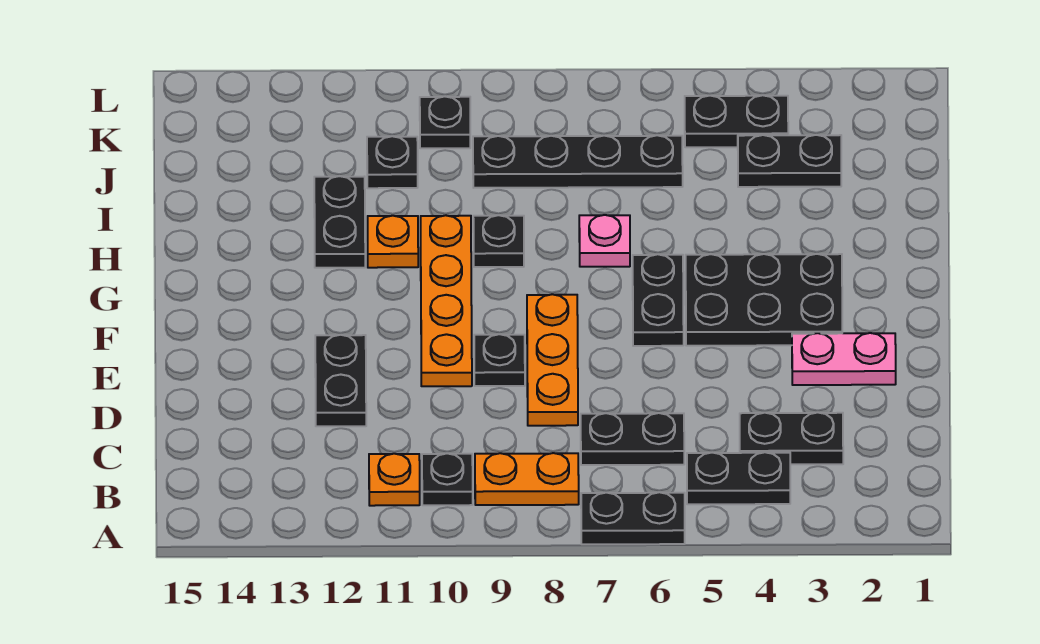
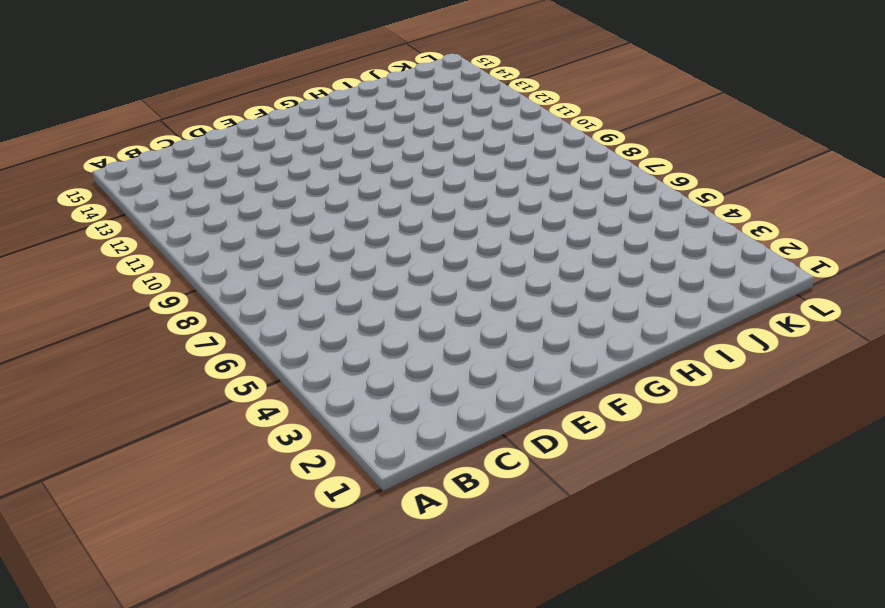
none -> black plate A6:A7 level 1
none -> black plate B4:B5 level 1
none -> orange plate B8:B9 level 1

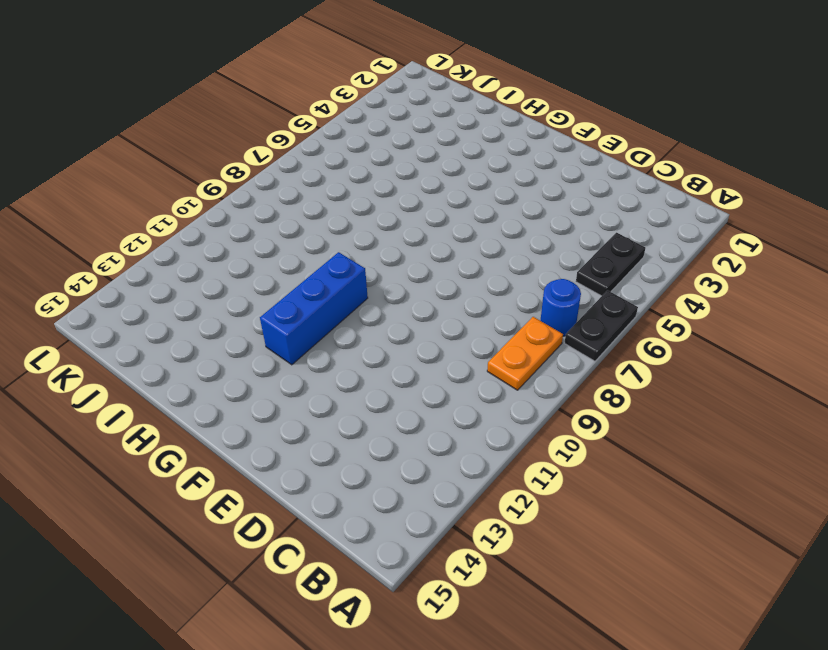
blue round brick B7 level 1 -> none
blue brick G10:G12 level 1 -> orange plate E10:H10 level 1
none -> black plate B10 level 1
none -> orange plate B11 level 1
none -> black plate C3:C4 level 1

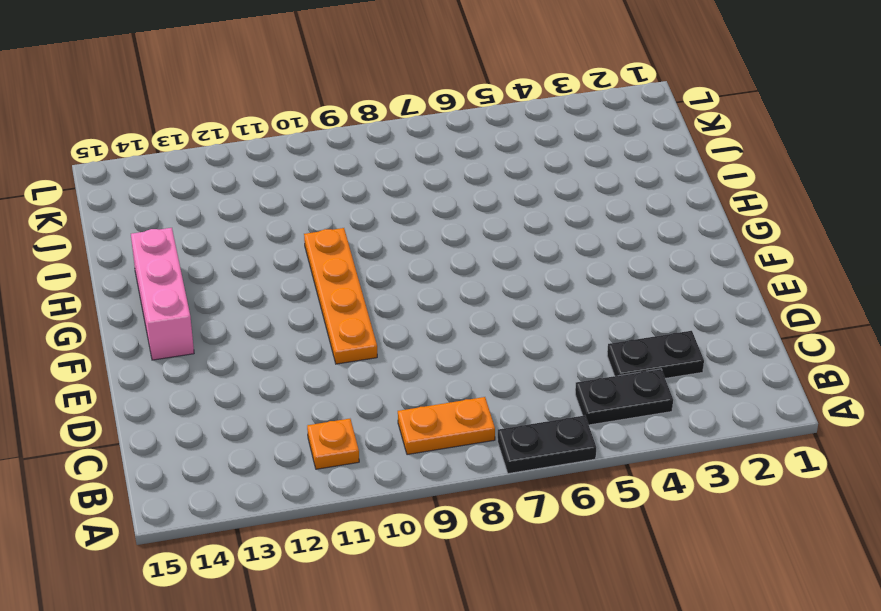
pink brick F14:H14 level 1 -> none
none -> black plate B10 level 1
none -> black plate C6:C7 level 1
none -> orange plate D8:F8 level 1

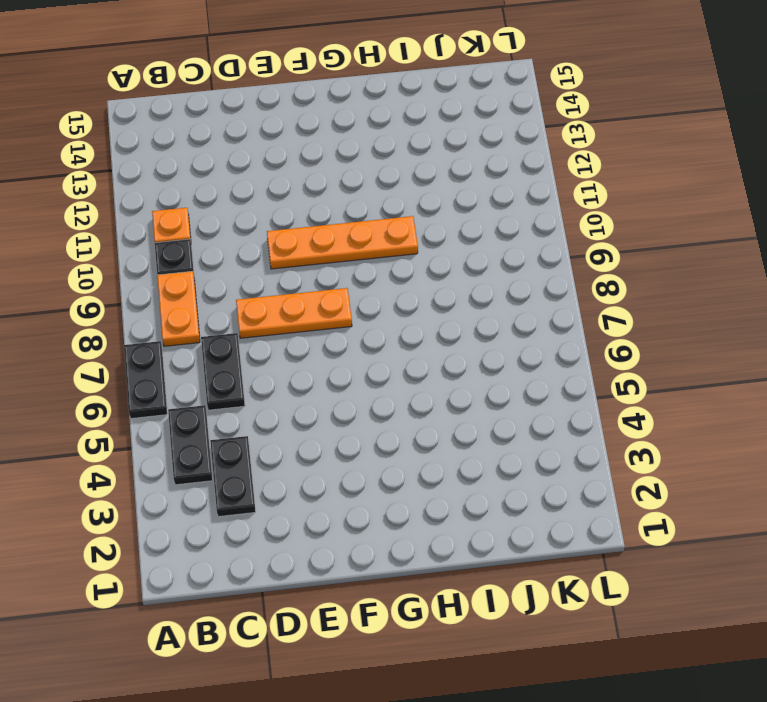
none -> black plate D12:E12 level 1
none -> pink plate E2:E3 level 1
none -> black plate E9 level 1

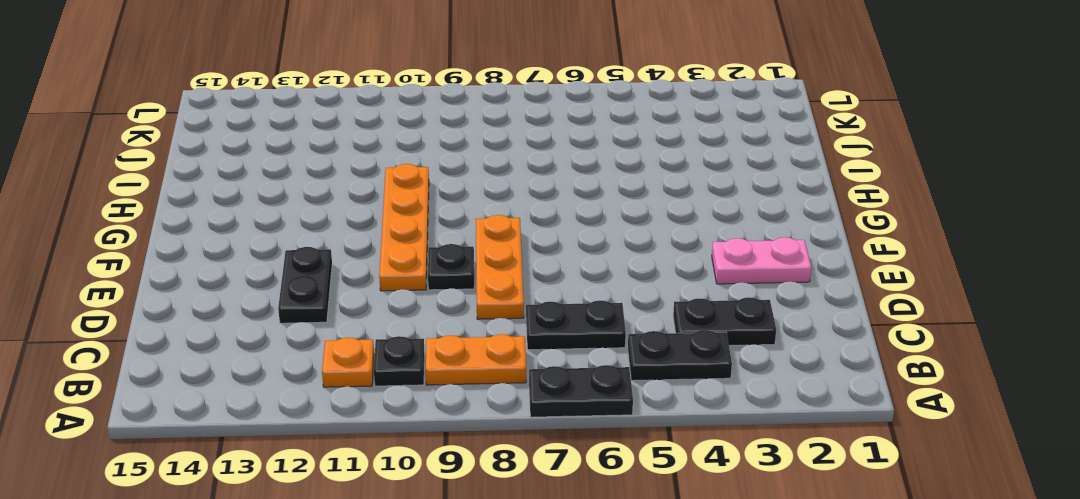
none -> black plate F3:G5 level 1
none -> black plate F6:G6 level 1
none -> pink plate H7 level 1

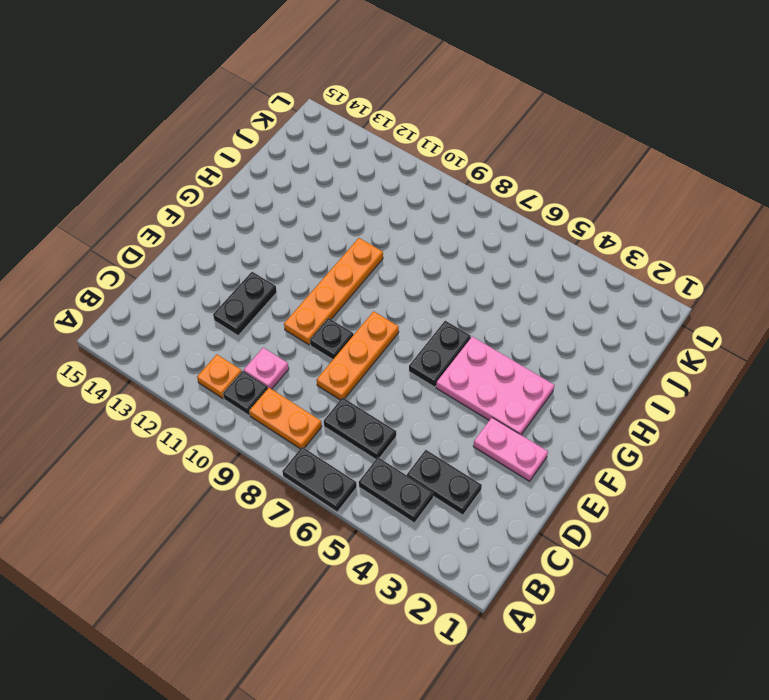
pink plate C10 level 1 -> pink plate H7 level 1
pink plate F3:G5 level 1 -> black plate F3:G5 level 1
none -> black plate H9 level 1
none -> orange plate H11 level 1
none -> black plate H12:I12 level 1

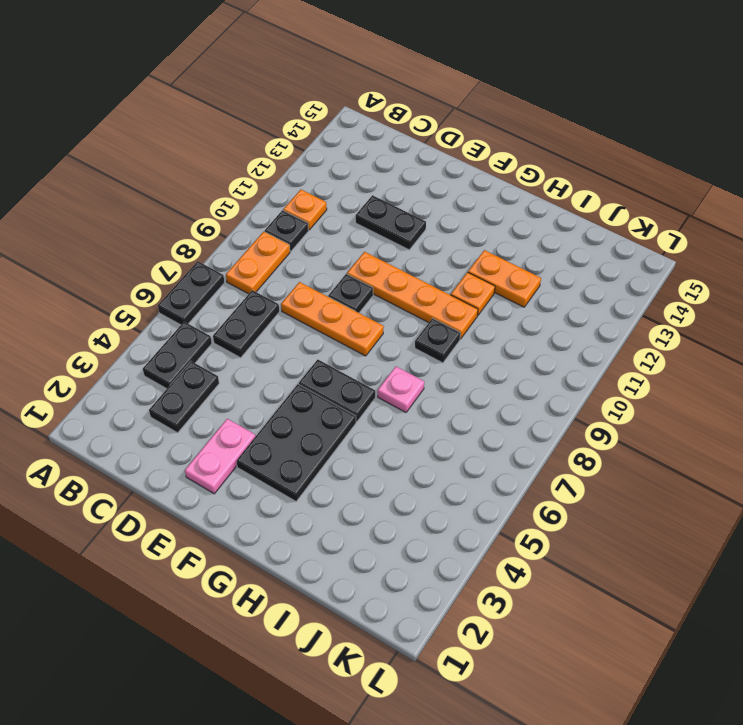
orange plate H12:I12 level 1 -> black plate H12:I12 level 1
none -> black plate J3:J4 level 1
none -> black plate J6:J9 level 1
none -> black plate J11 level 1

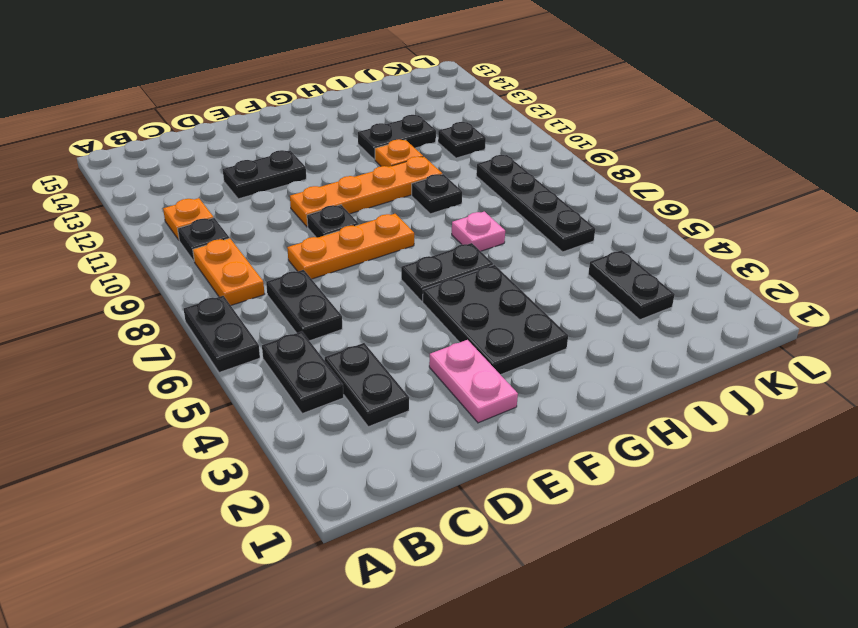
none -> black plate K4:K5 level 1
none -> black plate K10 level 1

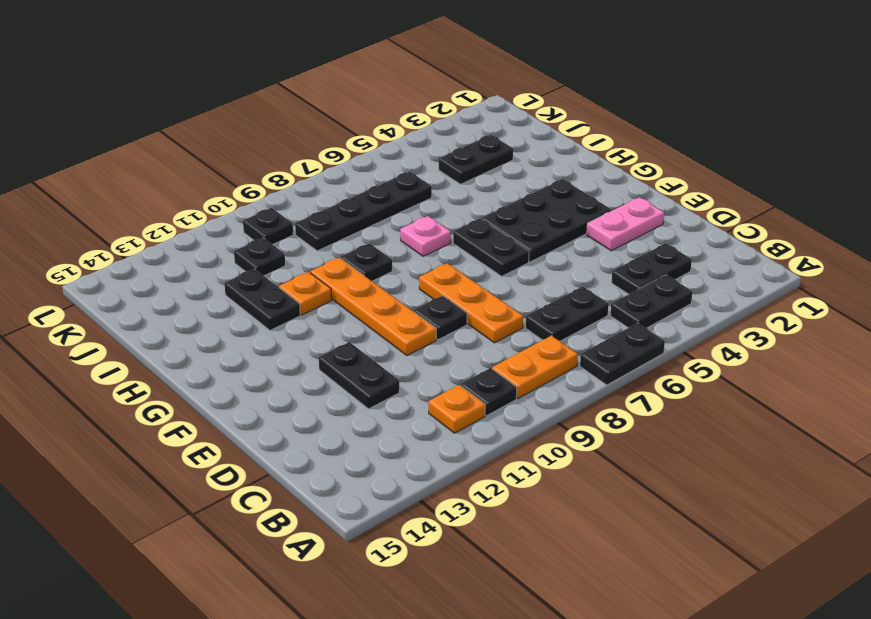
none -> black plate K4:K5 level 1

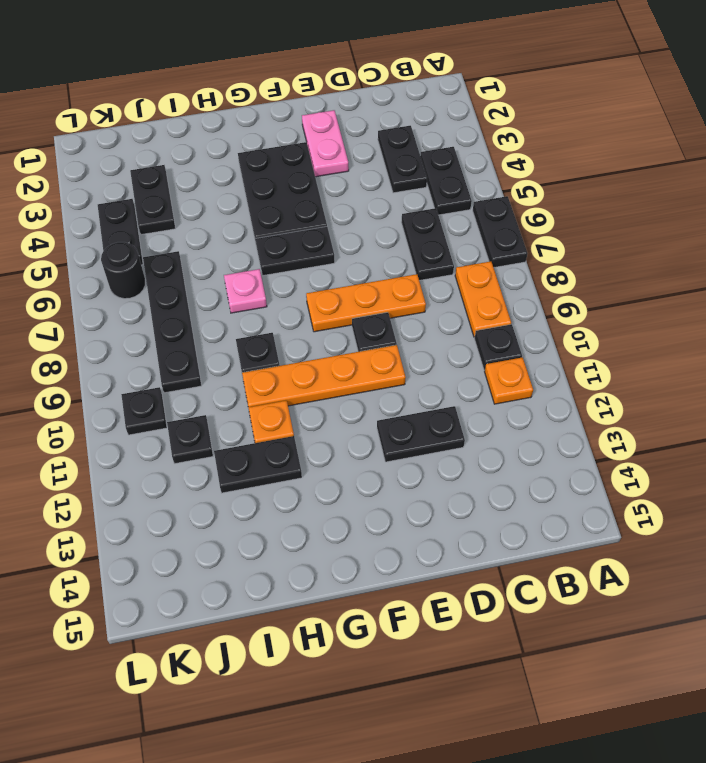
black round brick K6 level 1 -> none

